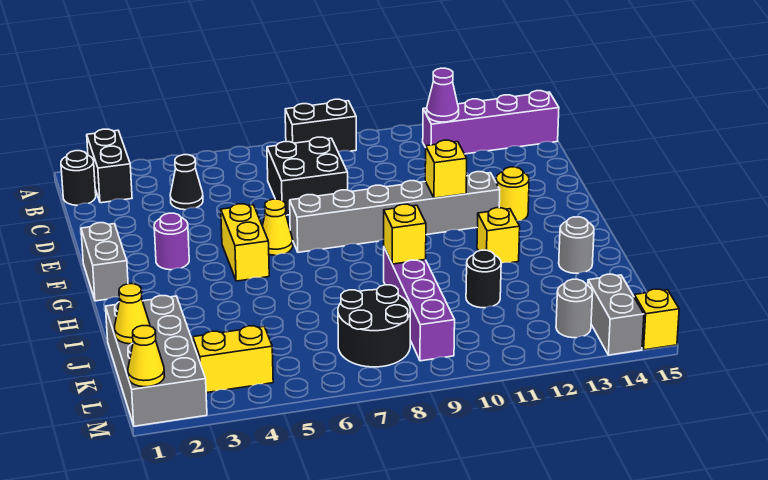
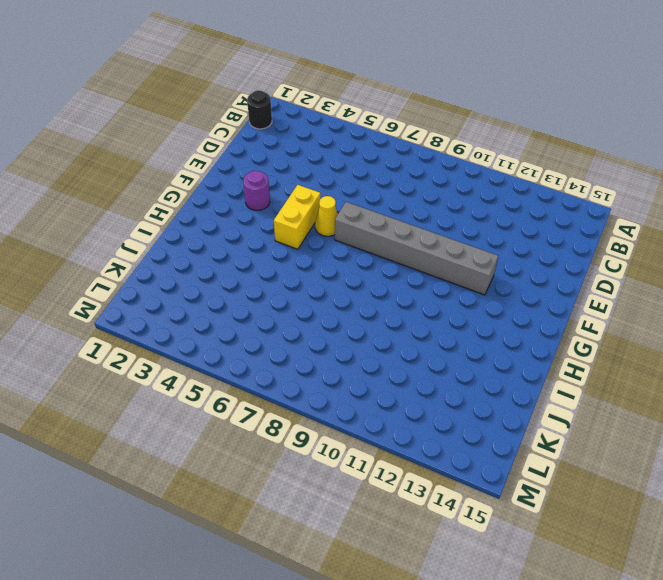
none -> black brick A2:B2 level 1
none -> black brick A8:A9 level 1
none -> purple brick B12:B15 level 1

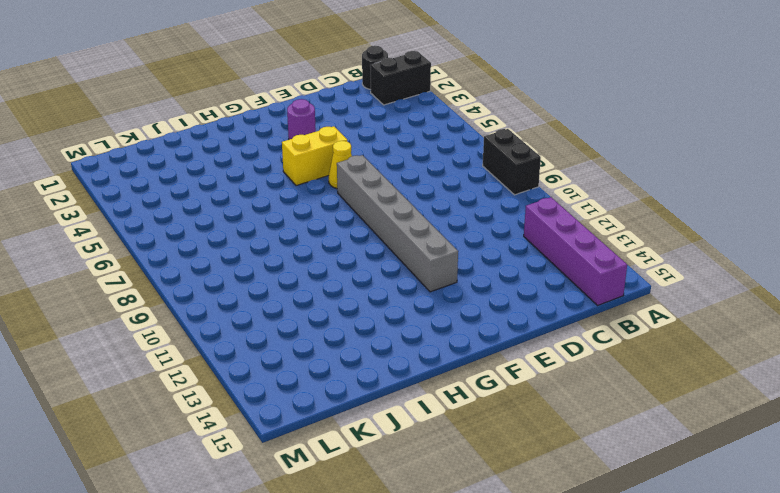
none -> black cone C4 level 1
none -> black brick C7:D8 level 1
none -> grey brick F1:G1 level 1

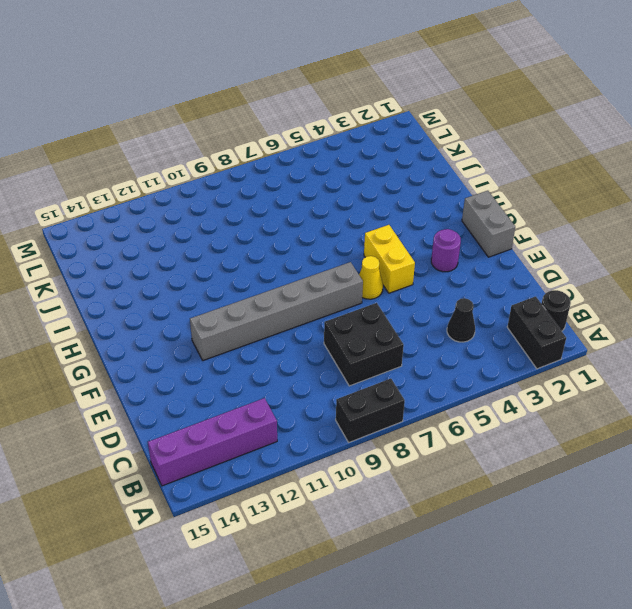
none -> yellow round brick F13 level 1
none -> yellow brick H12 level 1
none -> purple brick I9:L9 level 1

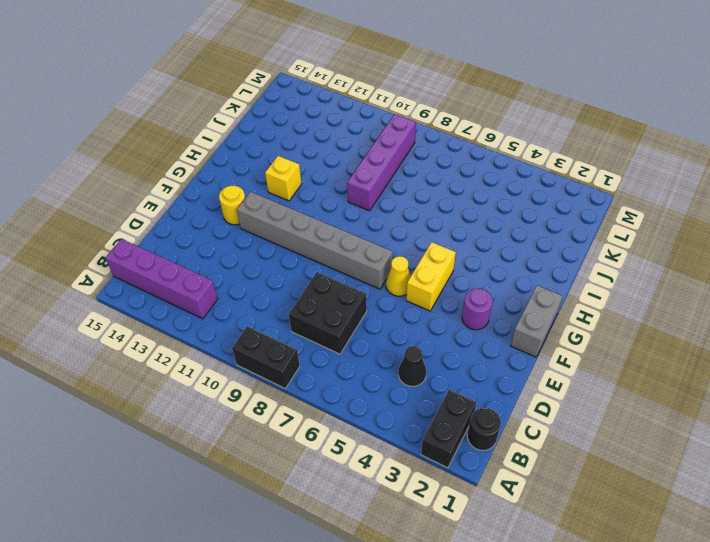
none -> grey round brick I14 level 1
none -> grey brick J1:M2 level 1
none -> black round brick J11 level 1

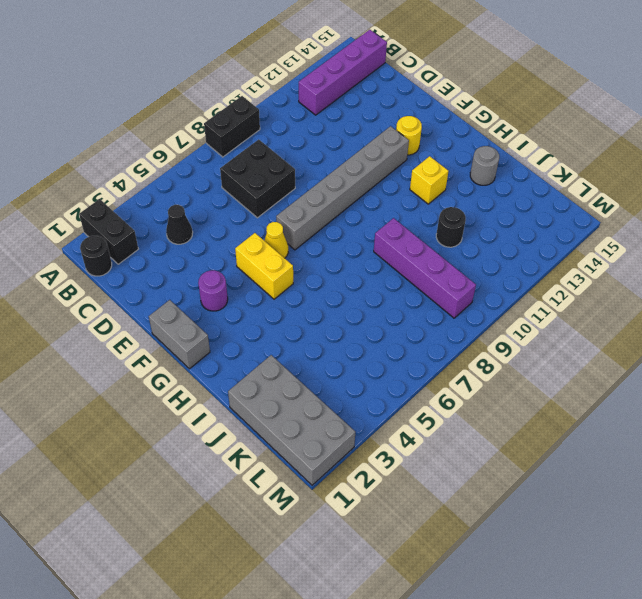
none -> black round brick K7:L8 level 1
none -> yellow brick L3:L4 level 1
none -> grey round brick L13 level 1

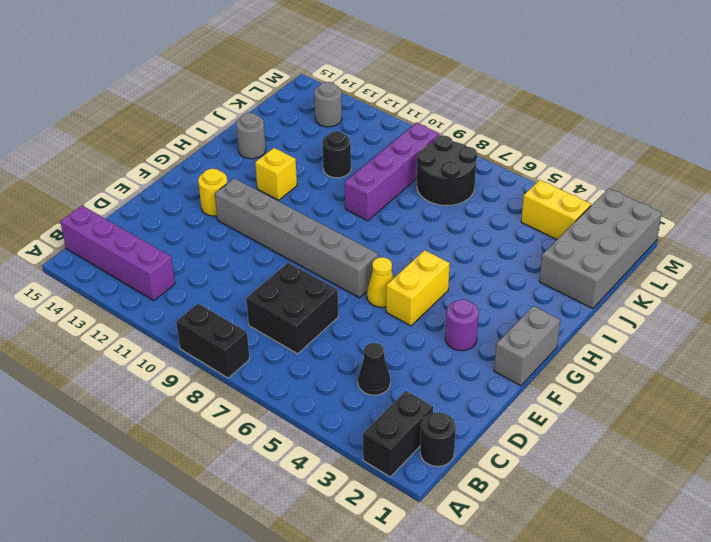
none -> grey brick L14:M14 level 1
none -> yellow brick M15 level 1
none -> purple cone B12 level 2

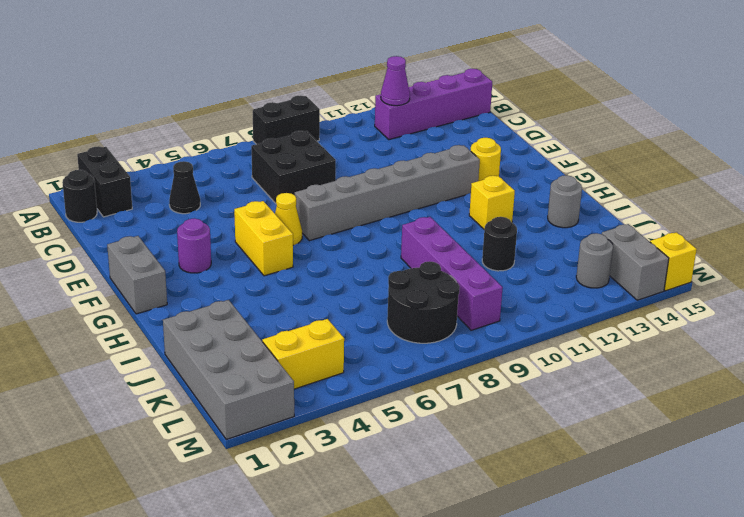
none -> yellow brick F11 level 2
none -> yellow brick I9 level 2
none -> yellow cone K1 level 2

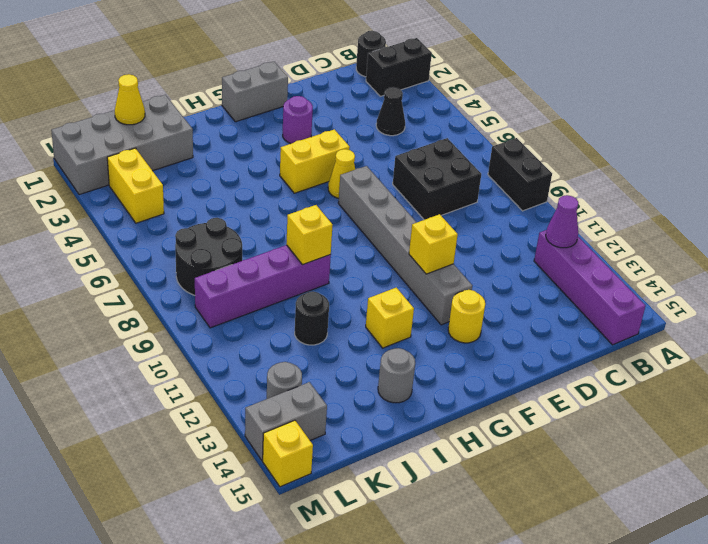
none -> yellow cone M1 level 2

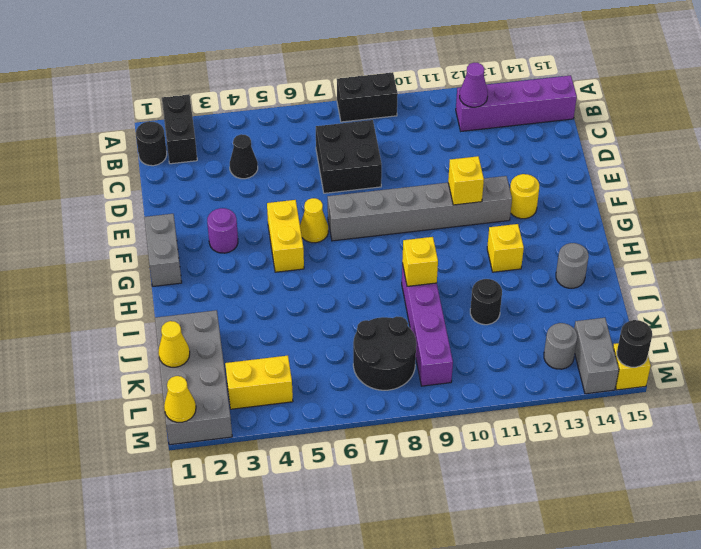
black round brick M15 level 2 -> none

